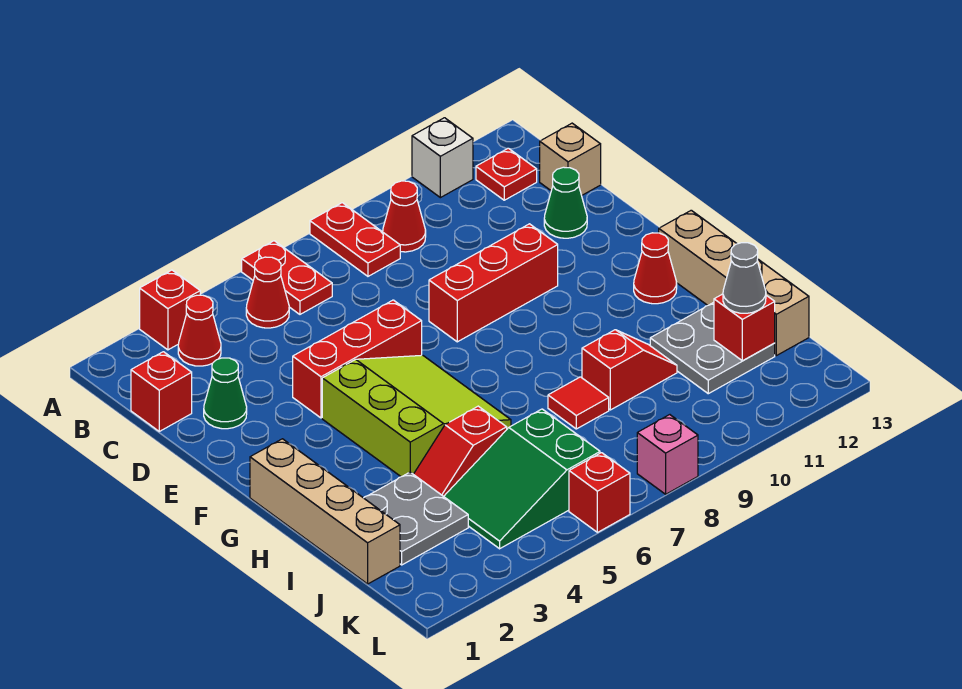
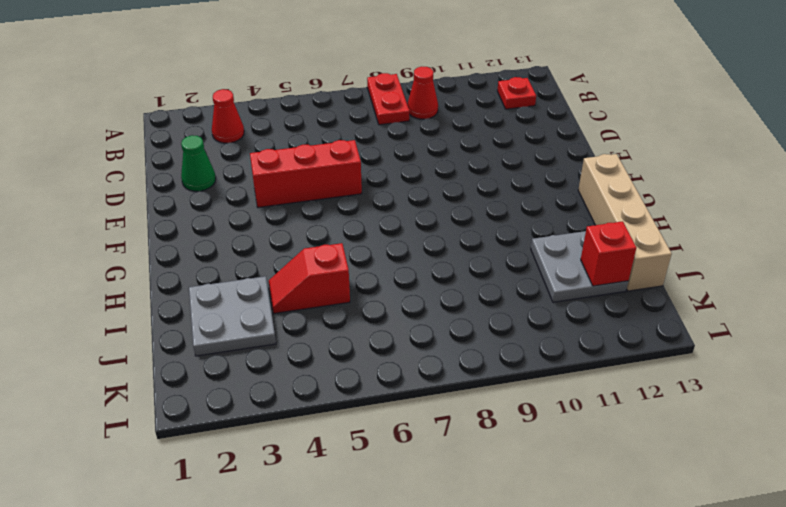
none -> red brick A3 level 1
none -> red plate A6:B6 level 1
none -> white brick A11 level 1

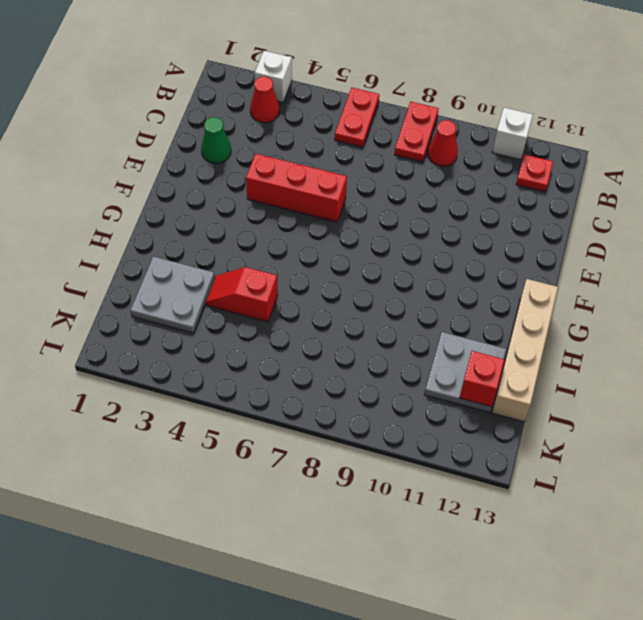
white brick A3 level 1 -> red brick A3 level 1
none -> red cone B5 level 1
none -> red brick C1 level 1
none -> tan brick C13 level 1

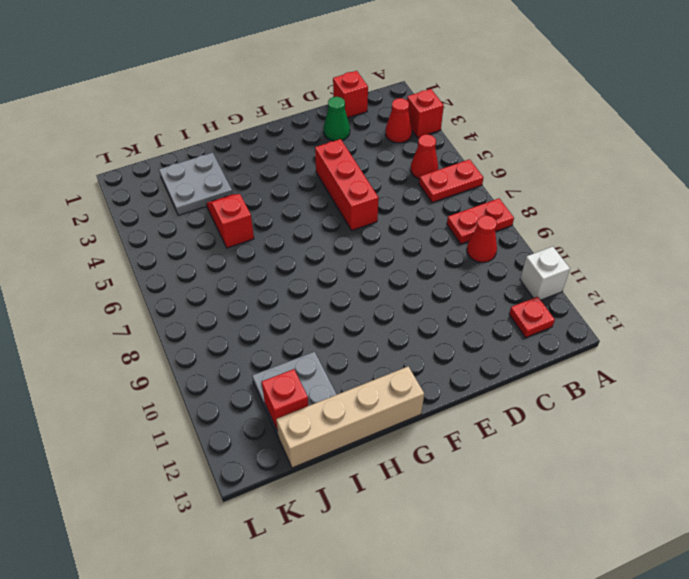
none -> tan brick C13 level 1
none -> green cone D12 level 1
none -> red brick E8:E10 level 1

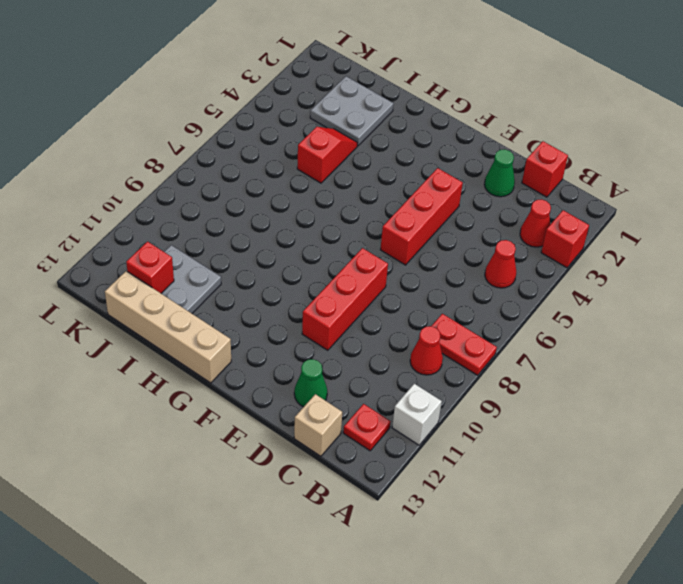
none -> red plate A6:B6 level 1
none -> lime slope F4:H6 level 1 top 4
none -> tan brick G1:J1 level 1

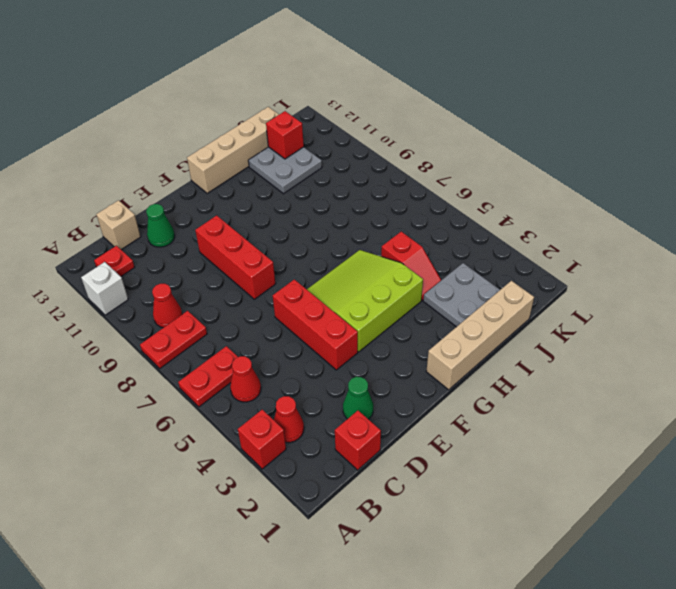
none -> red cone G12 level 1
none -> red tile I8 level 1
none -> red slope I9:I10 level 1 top 9

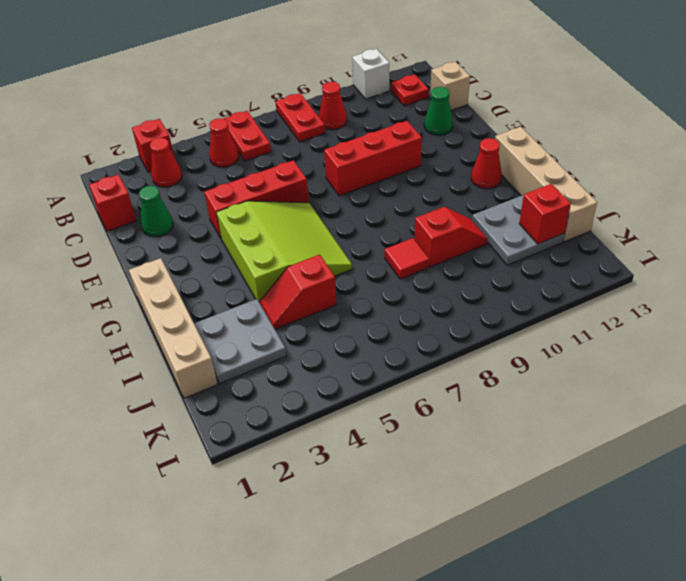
none -> green slope J4:K6 level 1 top 6
none -> red brick L6 level 1
none -> pink brick L8 level 1

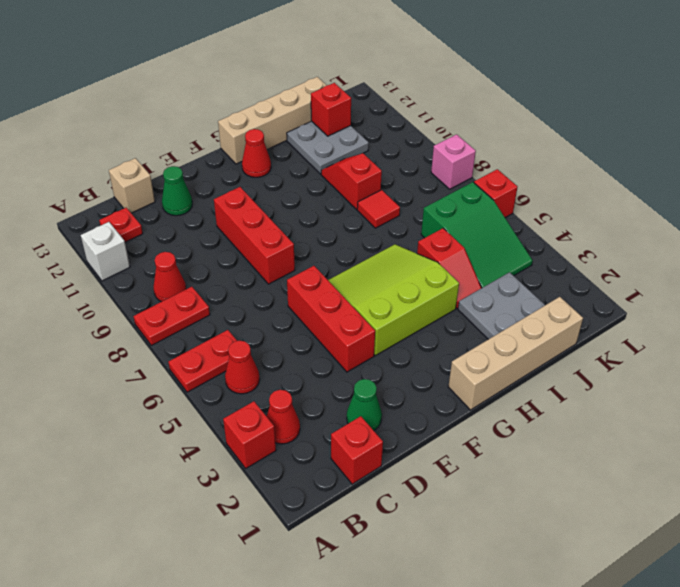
none -> grey cone J12 level 3

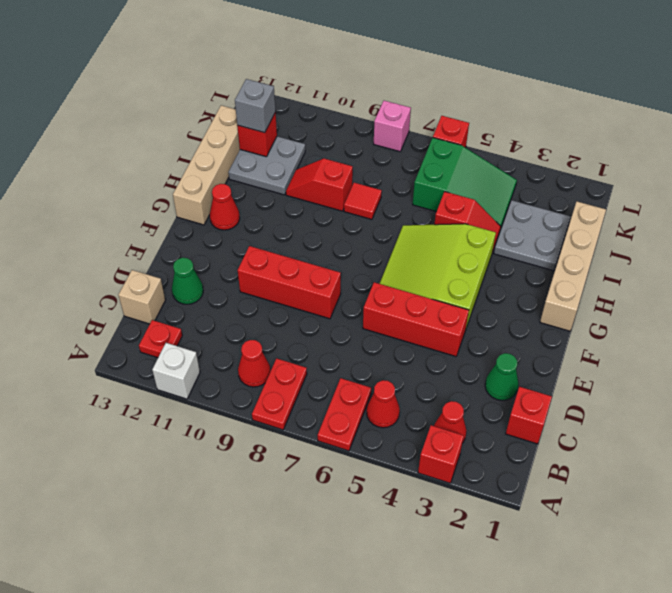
grey brick J12 level 3 -> grey cone J12 level 3

